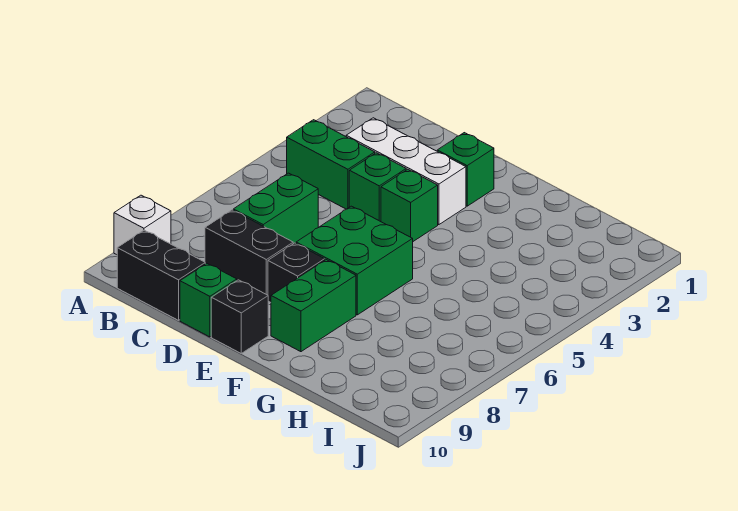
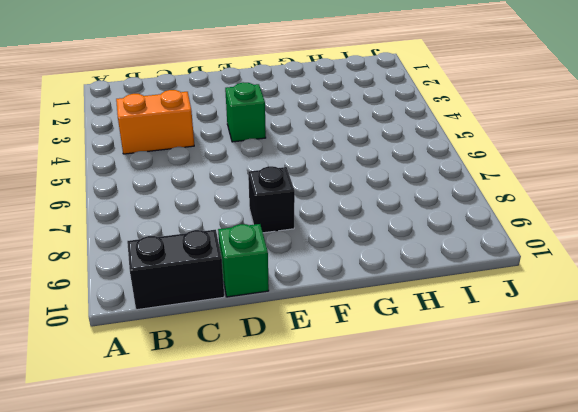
orange brick B4:C4 level 1 -> green brick B4:C4 level 1
none -> white brick A9 level 1
none -> white brick C3:E3 level 1
none -> green brick C6:C7 level 1

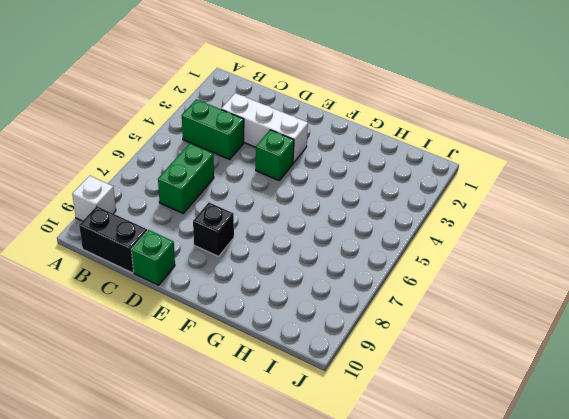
none -> black brick C8:D8 level 1
none -> green brick D4 level 1
none -> green brick E2 level 1

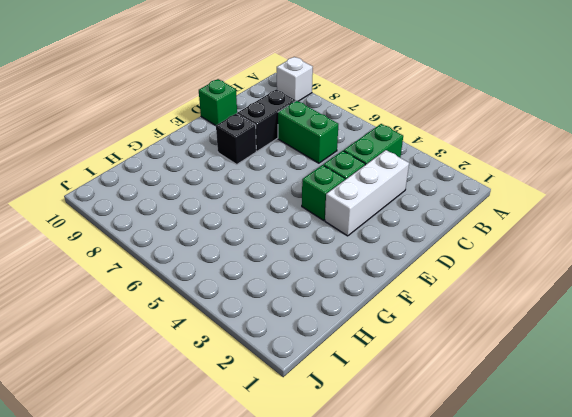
none -> black brick B10:C10 level 1
none -> green brick E2 level 1
none -> green brick E6:F7 level 1

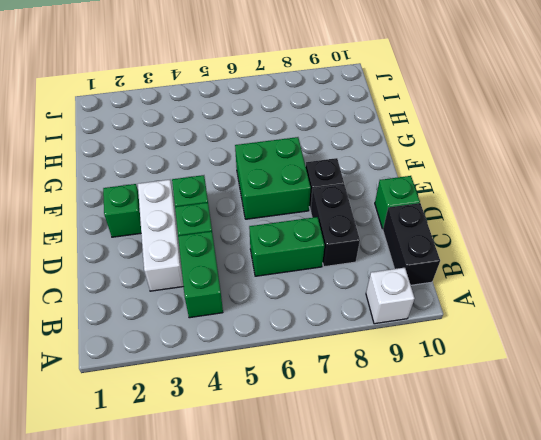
none -> black brick E10 level 1
none -> green brick F8:F9 level 1

